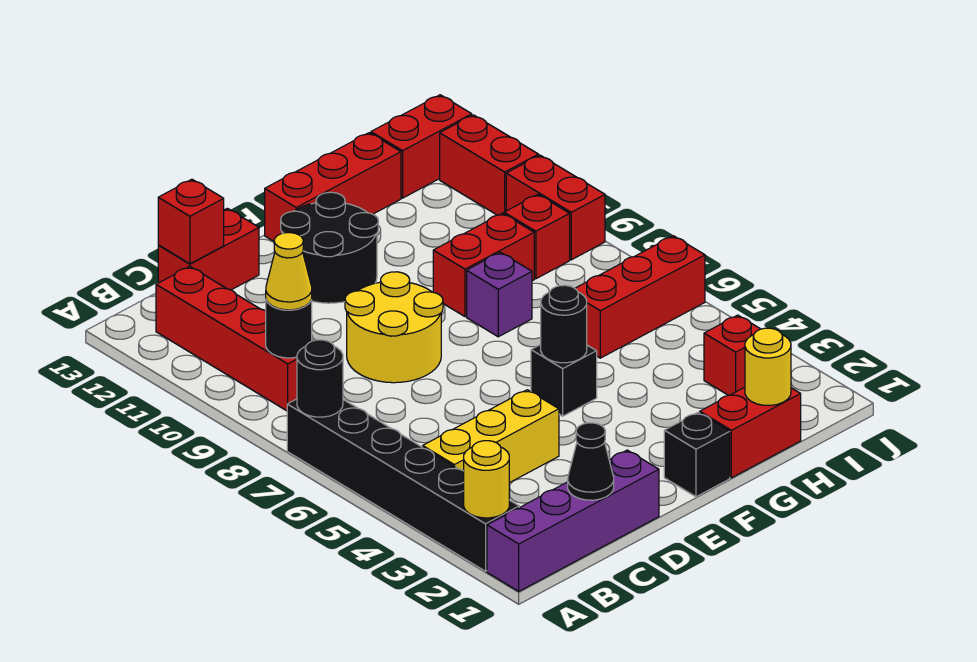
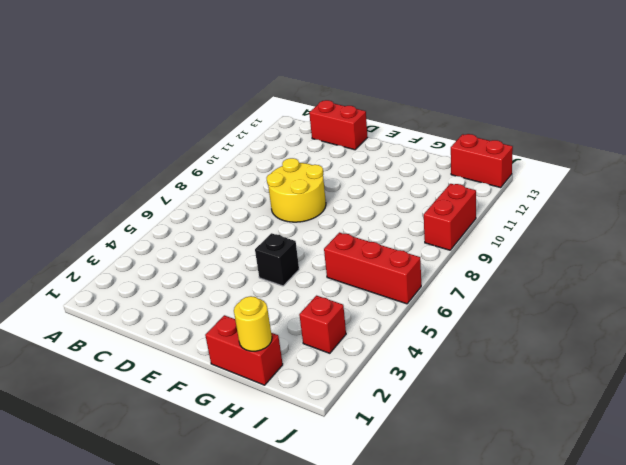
none -> purple brick A1:D1 level 1
none -> black brick A2:A7 level 1
none -> yellow brick B4:D4 level 1

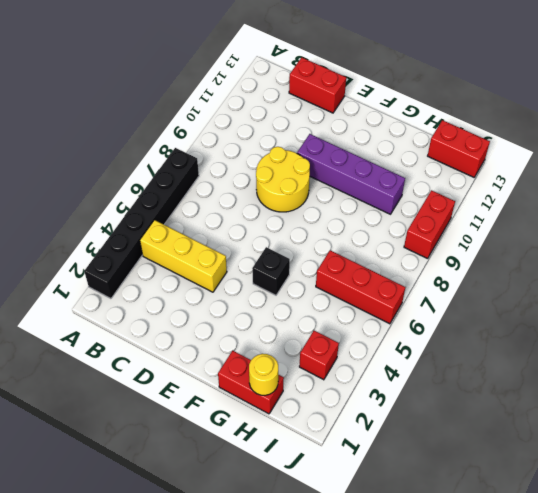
purple brick E10:H10 level 1 -> purple brick A1:D1 level 1
none -> red brick B9:B12 level 1
none -> black round brick E11:F12 level 1
none -> black brick F1 level 1

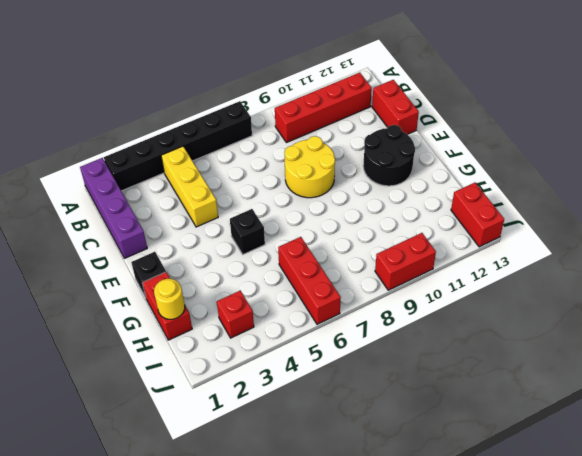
none -> red brick F13:H13 level 1
none -> purple brick G8 level 1
none -> red brick G9:H9 level 1

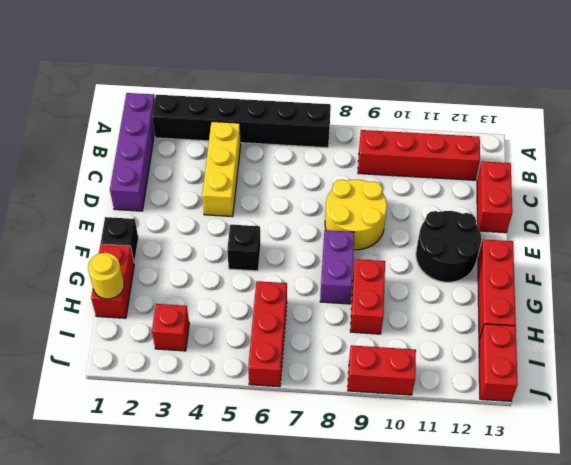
purple brick F8:G8 level 1 -> purple brick G8 level 1
none -> red brick I9 level 1
none -> red brick J11:J12 level 1
none -> yellow round brick A2 level 2

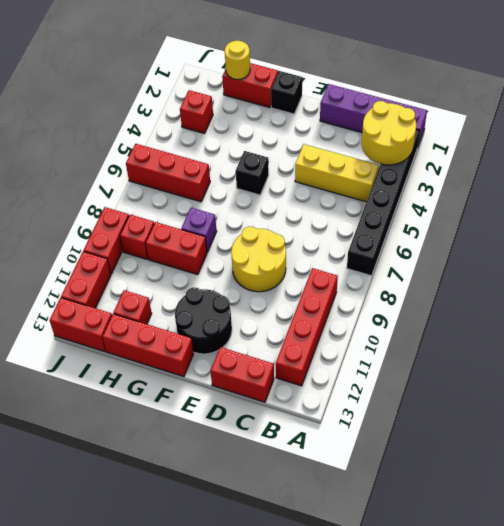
yellow round brick A2:B3 level 2 -> yellow round brick A2 level 2
red brick H12 level 1 -> red brick C13 level 2
none -> black round brick A7 level 2
none -> black round brick B9 level 2
none -> black cone C1 level 2

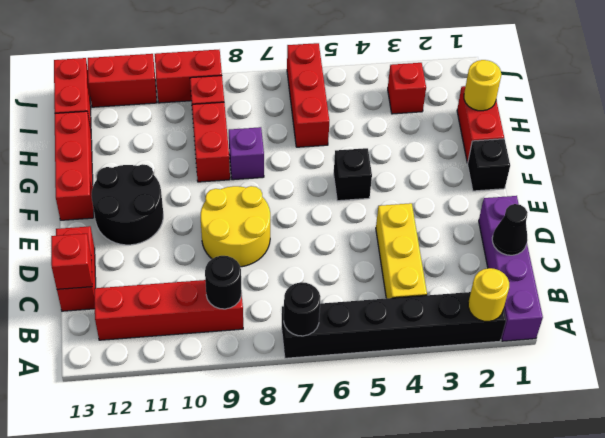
none -> black round brick F5 level 2
none -> yellow cone B9 level 3

